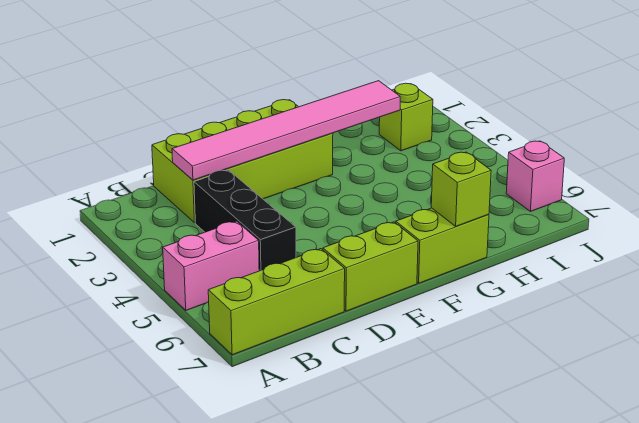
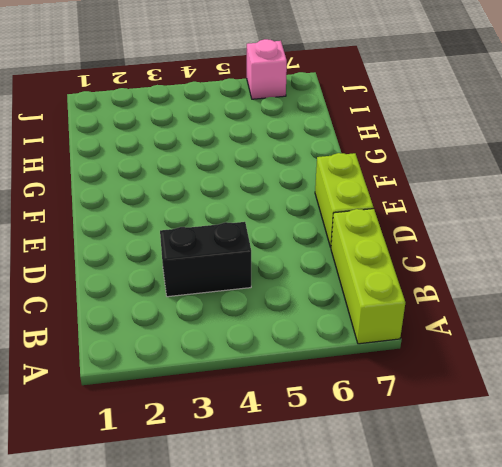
black brick C3:C4 level 1 -> black brick C3:C5 level 1
none -> pink brick A5:B5 level 1
none -> lime brick C1:F2 level 1

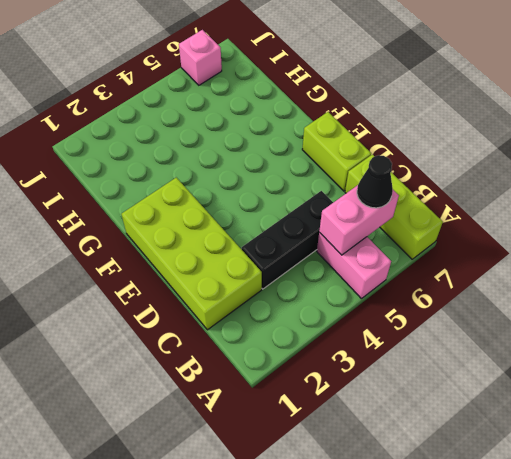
pink brick B5:B6 level 2 -> none
black cone B6 level 3 -> none
none -> lime brick F7:G7 level 1
none -> lime brick I2 level 1

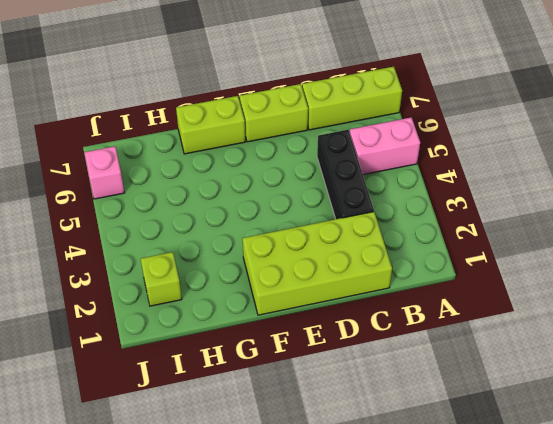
none -> pink tile C2:H2 level 2
none -> lime brick G7 level 2

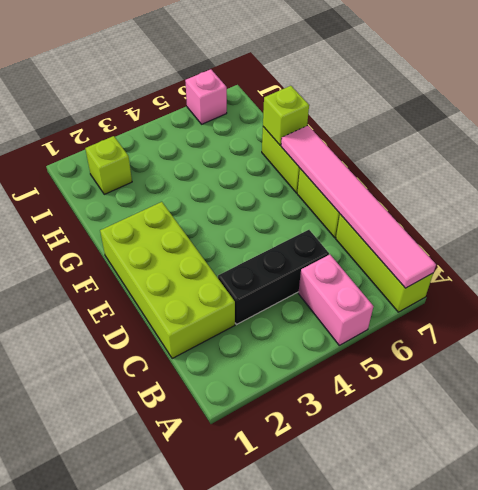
pink tile A7:F7 level 2 -> pink tile C2:H2 level 2

